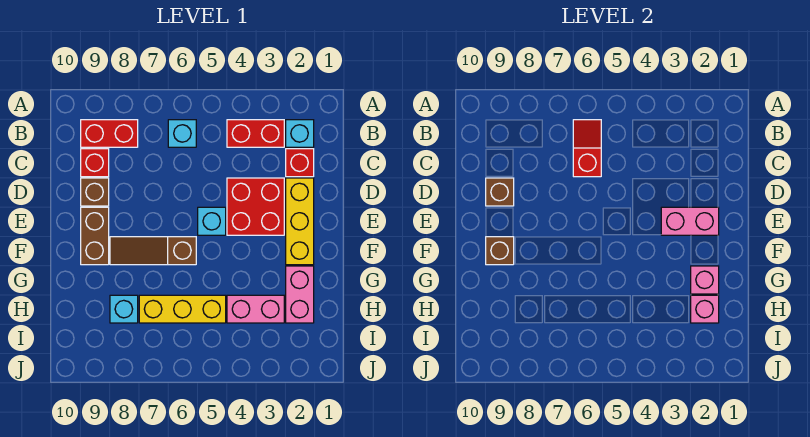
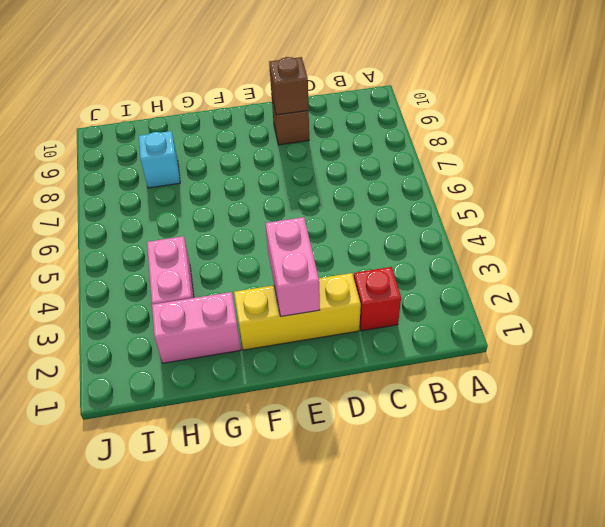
none -> cyan brick B2 level 1
none -> red brick B3:B4 level 1
none -> cyan brick B6 level 1

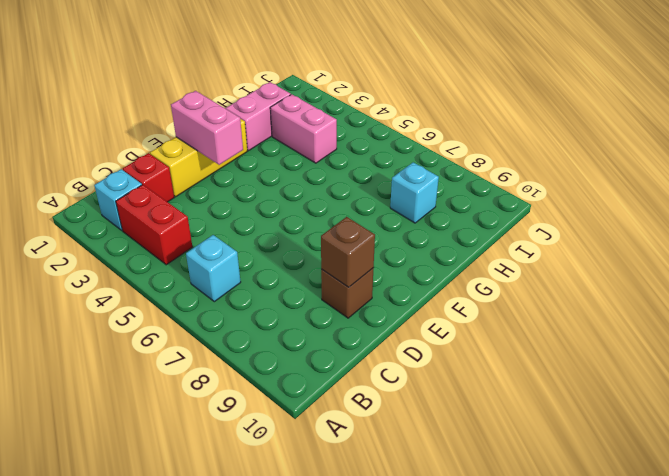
none -> red brick B8:B9 level 1
none -> red brick C9 level 1
none -> red brick D3:E4 level 1

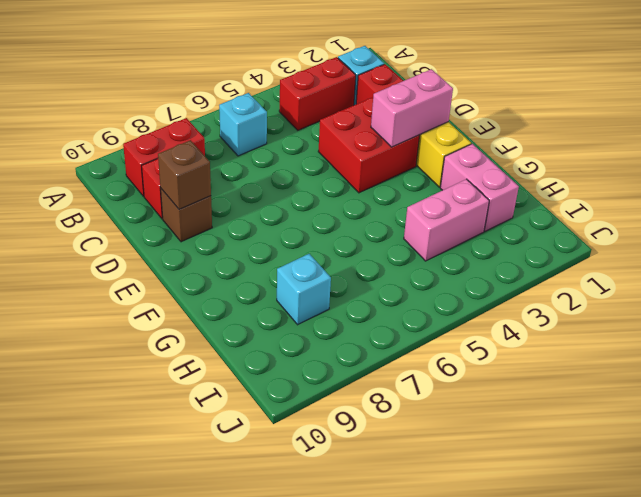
none -> cyan brick E5 level 1
none -> brown brick E9:F9 level 1
none -> brown slope F6:F8 level 1 top 6

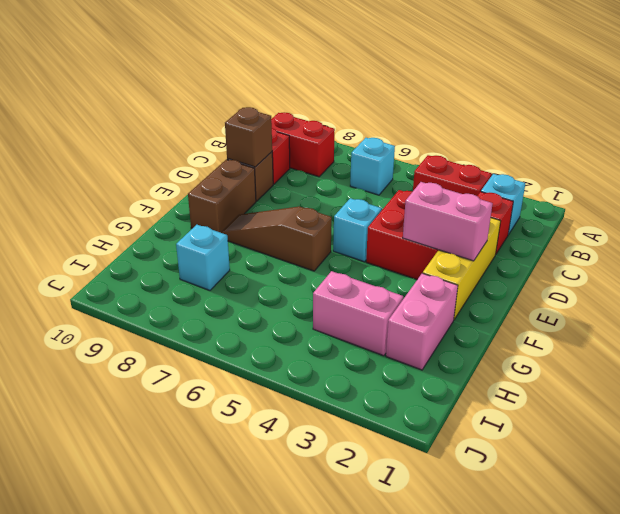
none -> yellow brick H5:H7 level 1
none -> red slope B6:C6 level 2 top C
none -> brown brick F9 level 2

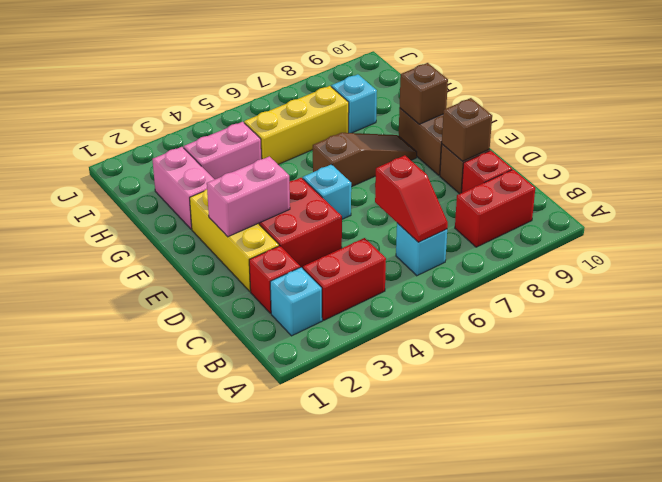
none -> pink brick G2 level 2
none -> pink brick H2 level 2

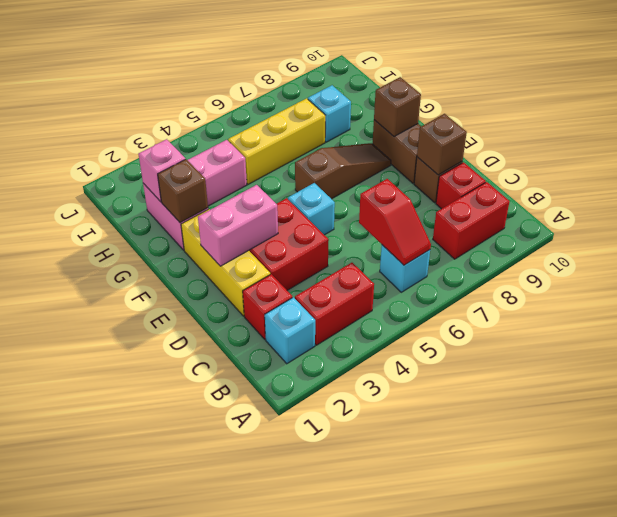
brown brick G2 level 2 -> pink brick G2 level 2

